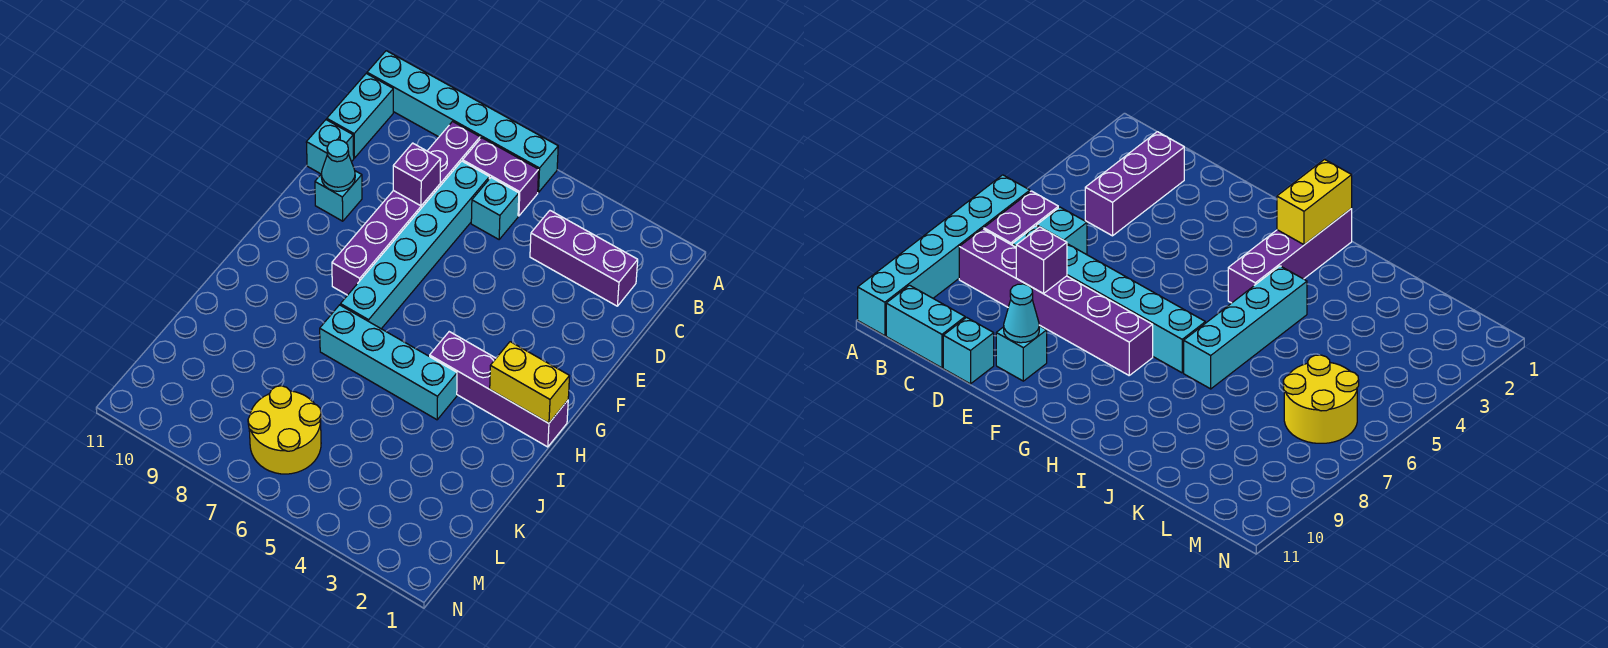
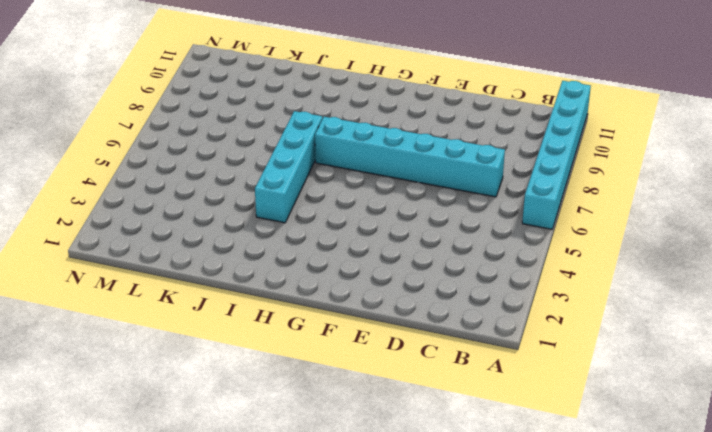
none -> purple brick B6:B7 level 1
none -> purple brick B8:G8 level 1
none -> cyan brick B11:C11 level 1

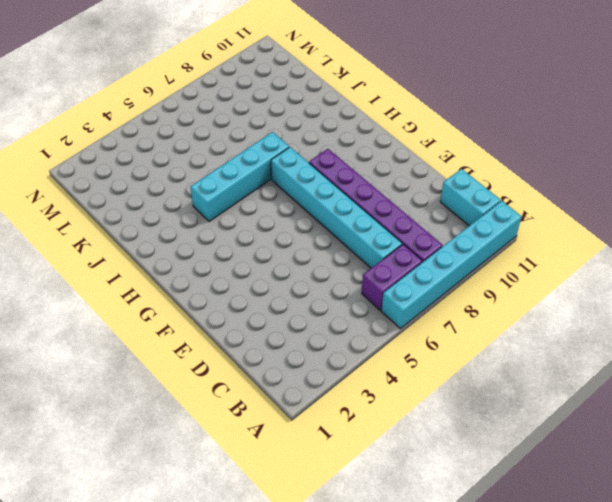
none -> purple brick C2:C4 level 1
none -> cyan brick C6 level 1
none -> cyan brick D11 level 1

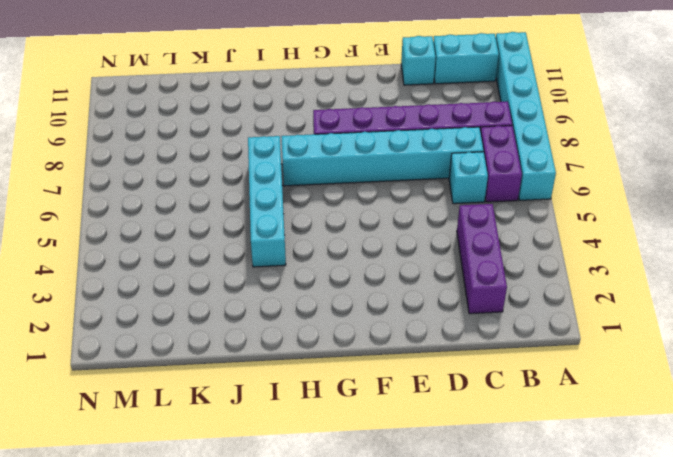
none -> cyan brick E10 level 1
none -> purple brick H1:H4 level 1
none -> yellow round brick L6:M7 level 1

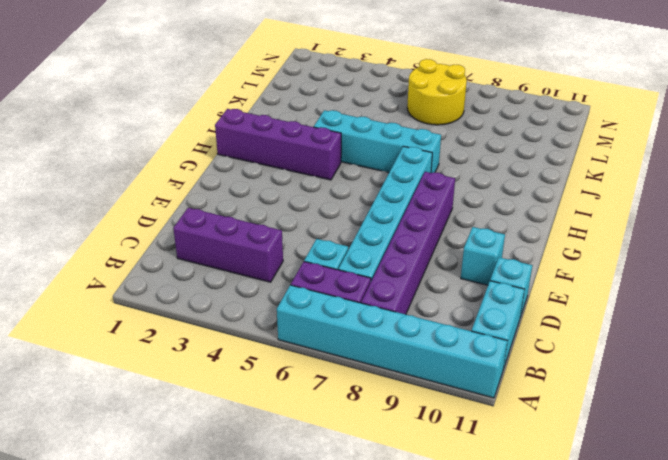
none -> purple brick D8 level 2
none -> cyan cone E10 level 2
none -> yellow brick H1:H2 level 2

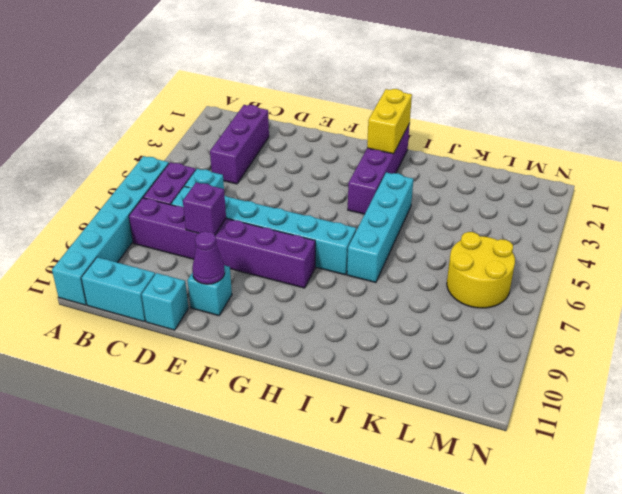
purple cone E10 level 2 -> cyan cone E10 level 2

